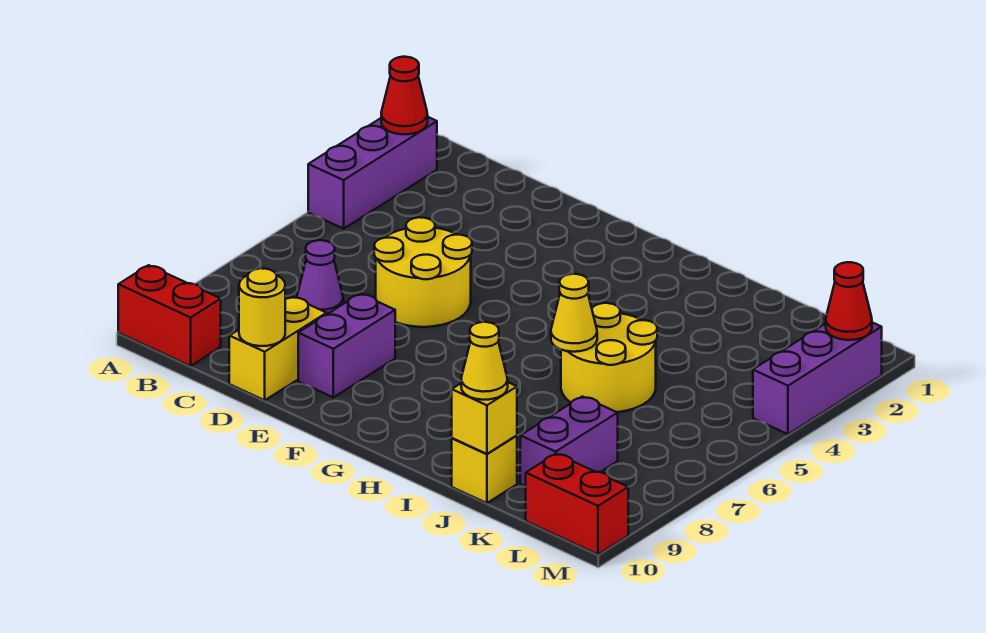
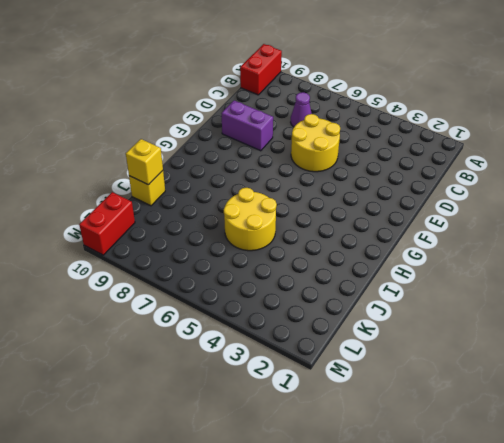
none -> purple brick A2:A4 level 1
none -> yellow brick D9:D10 level 1
none -> purple brick K8:K9 level 1

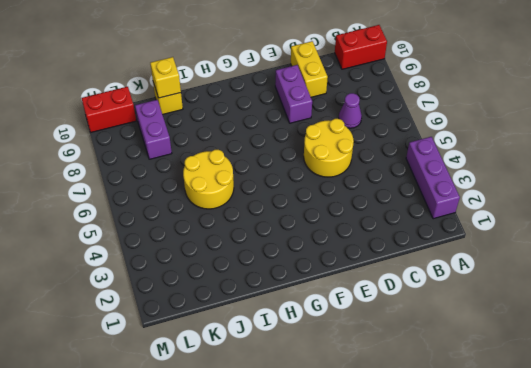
none -> purple brick M2:M4 level 1
none -> red cone A2 level 2
none -> yellow round brick D10 level 2

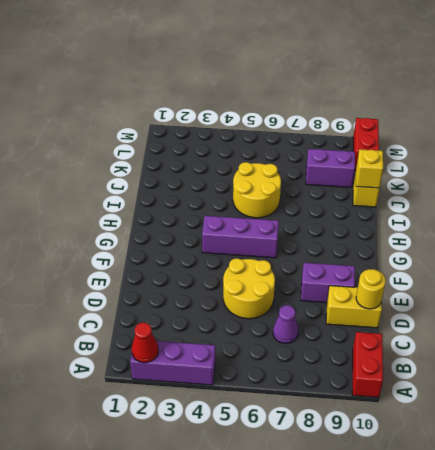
purple brick G4:G6 level 1 -> purple brick M2:M4 level 1
none -> yellow cone I6 level 2
none -> red cone M2 level 2
none -> yellow cone J10 level 3

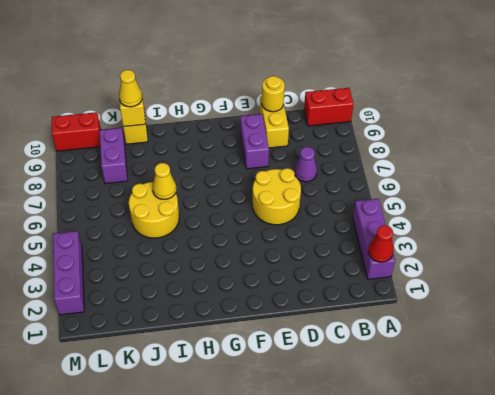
none -> red cone M2 level 2

